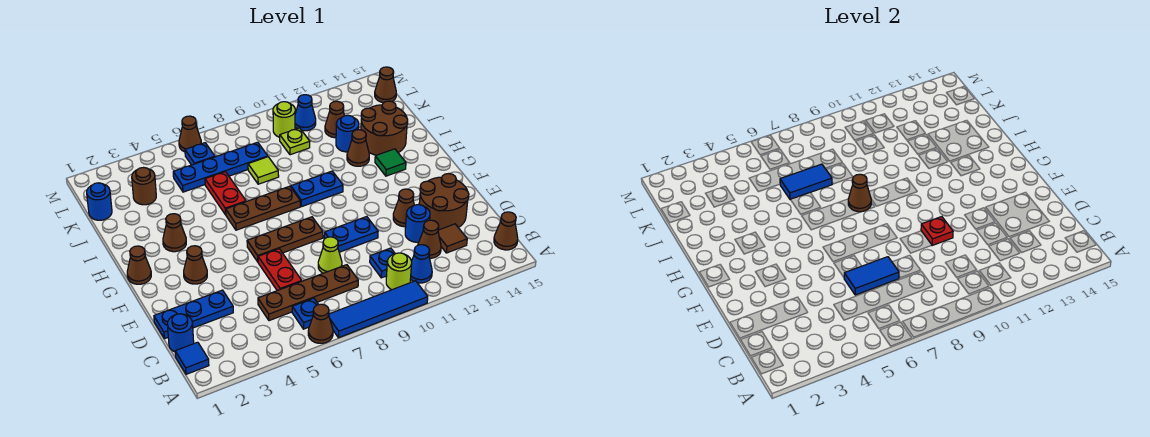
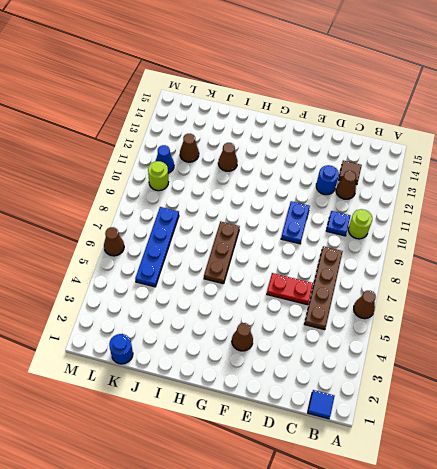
none -> blue tile A7:A10 level 1
none -> blue plate B6 level 1
none -> blue cone B11 level 1
none -> brown cone B15 level 1

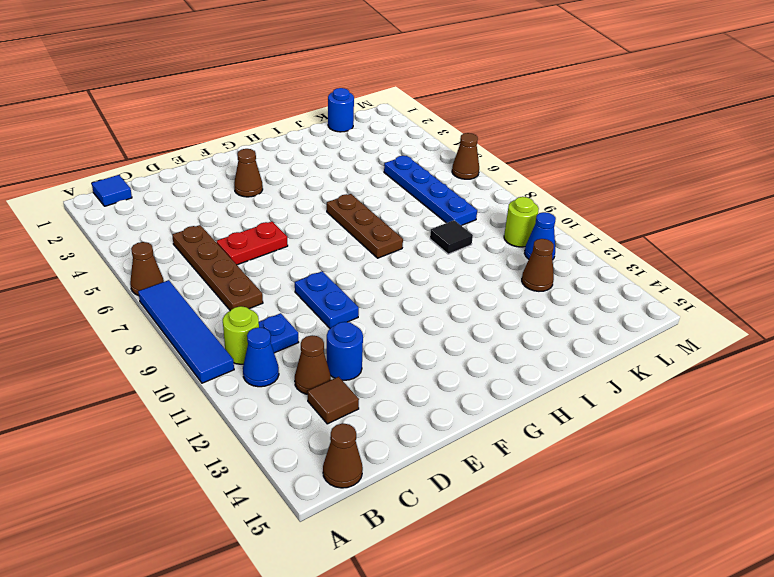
black tile J9 level 1 -> none
none -> blue plate B6 level 1
none -> blue round brick C1 level 1
none -> blue plate D1:D3 level 1
none -> lime cone D8 level 1

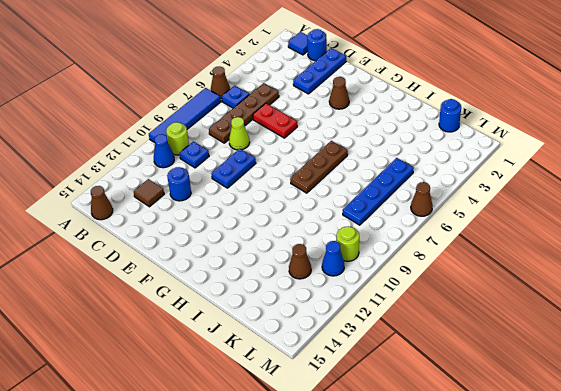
none -> brown cone C12 level 1
none -> brown round brick D13:E14 level 1
none -> brown cone E12 level 1
none -> brown plate F6:F8 level 1

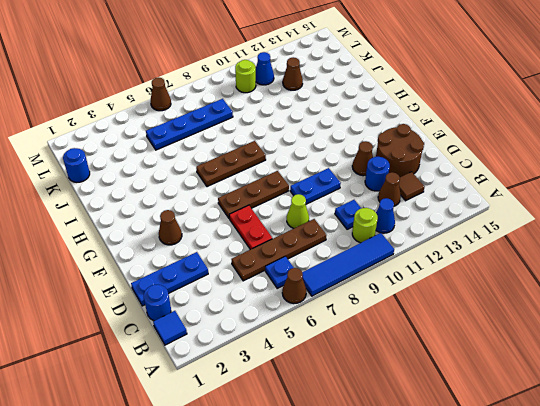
none -> brown cone B15 level 1
none -> brown cone G1 level 1
none -> brown cone H3 level 1
none -> blue plate H9:H10 level 1

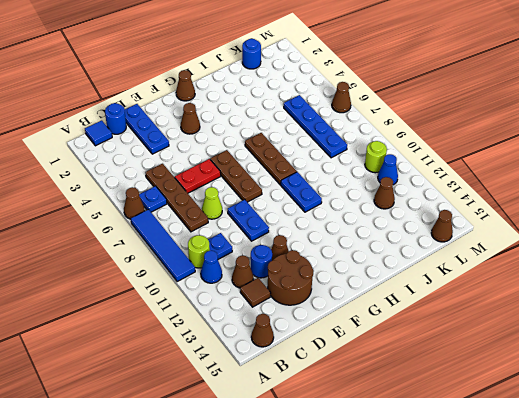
none -> brown cone H3 level 1
none -> green tile H13 level 1
none -> red plate I6:J6 level 1
none -> brown cone I12 level 1

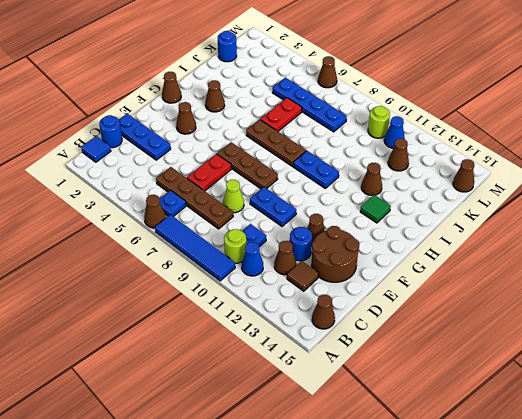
none -> brown round brick I13:J14 level 1
none -> lime tile J8 level 1
none -> blue round brick J12 level 1
none -> brown round brick K3 level 1

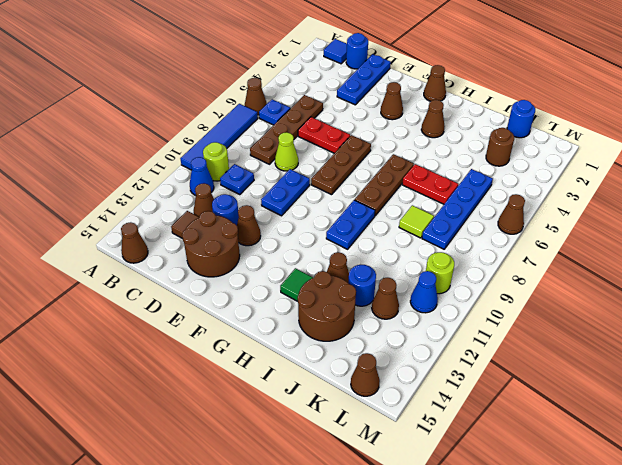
none -> lime plate K10 level 1
none -> blue plate L6 level 1
none -> blue tile D6:D7 level 2
none -> red plate E10 level 2

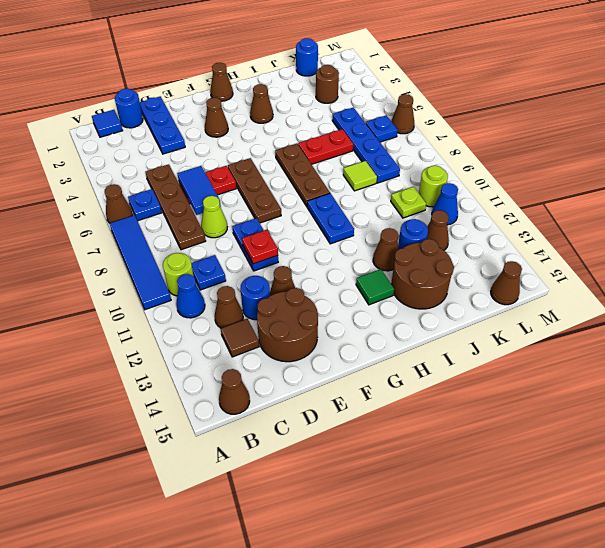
none -> brown cone H8 level 2
none -> blue tile J6:J7 level 2

